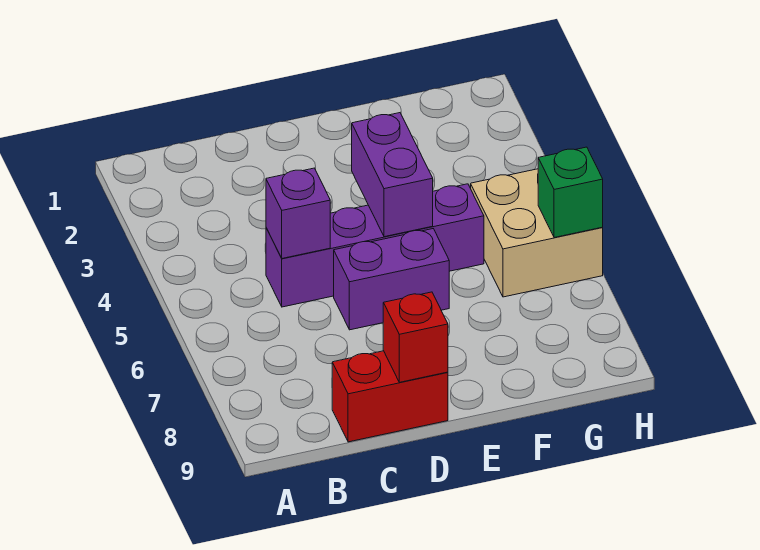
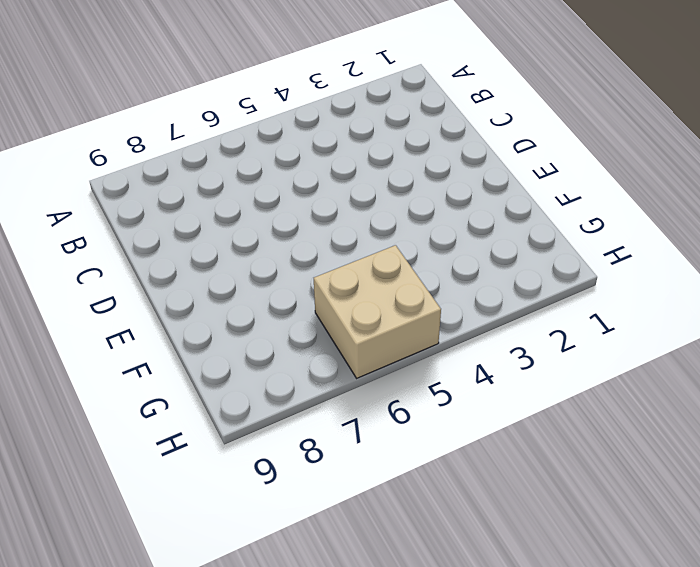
none -> purple brick C5:F5 level 1
none -> red brick C9:D9 level 1

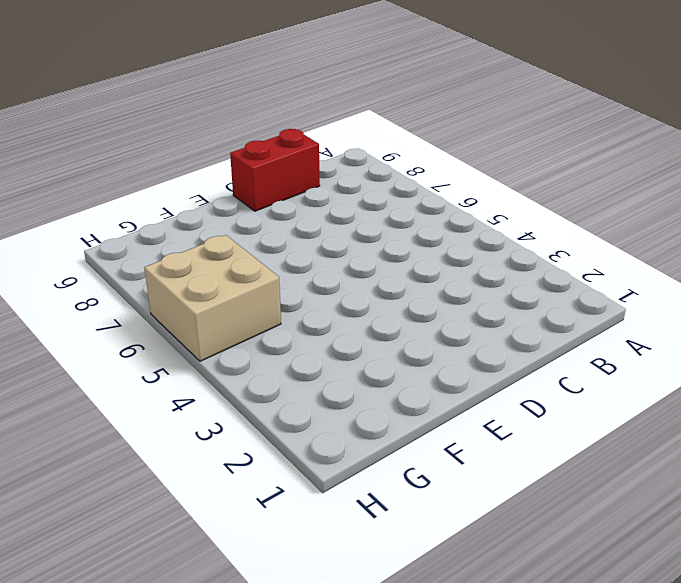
none -> purple brick C5:F5 level 1
none -> purple brick D6:E6 level 1

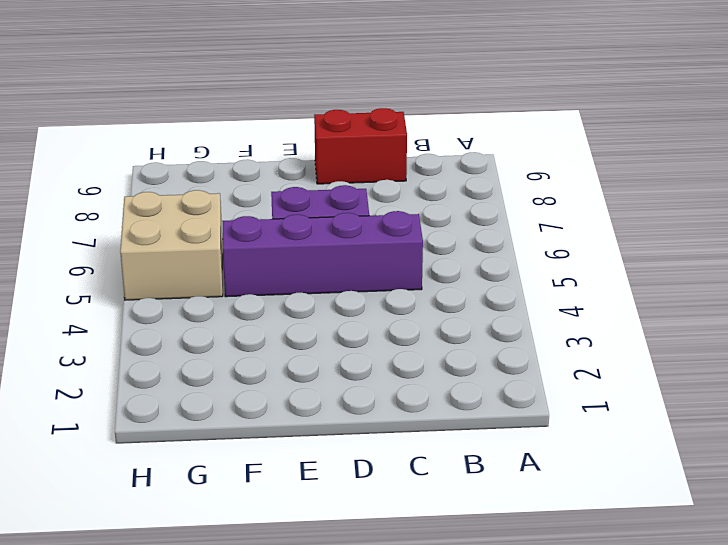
none -> purple brick C5 level 2
none -> red brick D9 level 2

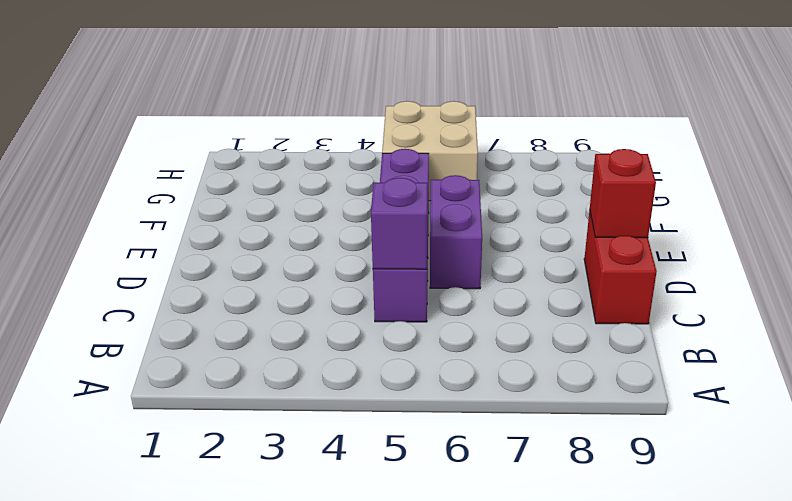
none -> purple brick E4:E5 level 2
none -> green brick H6 level 2

